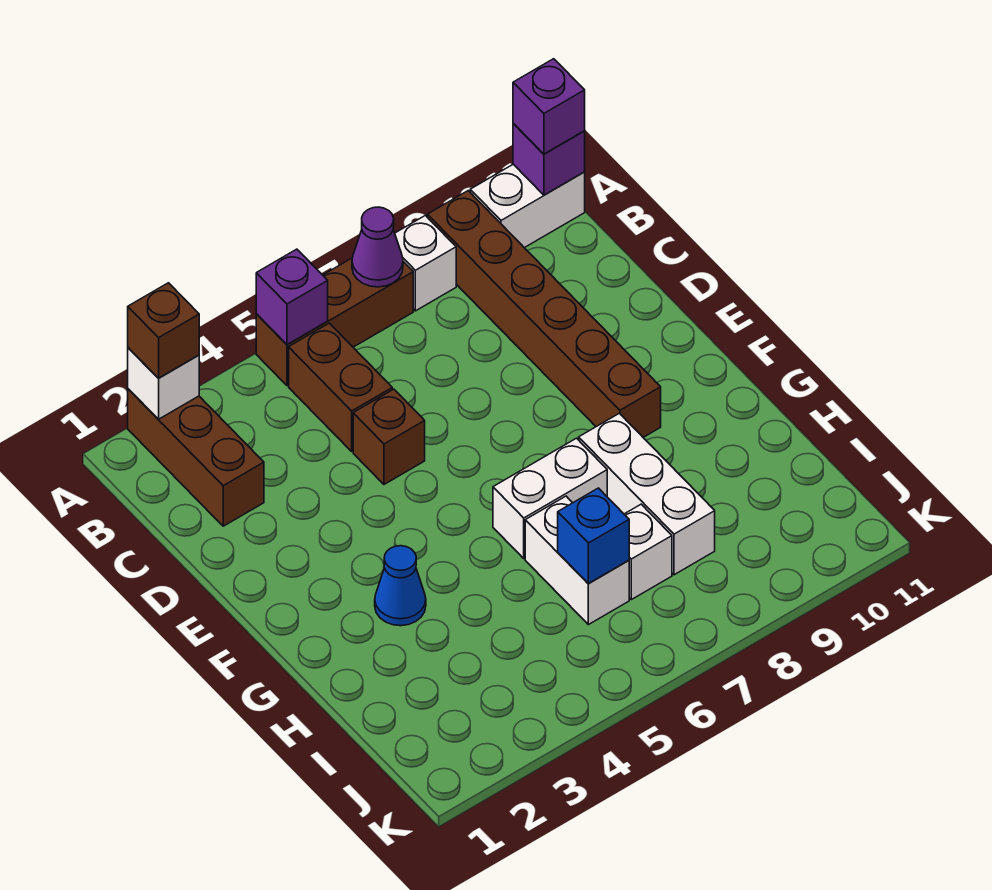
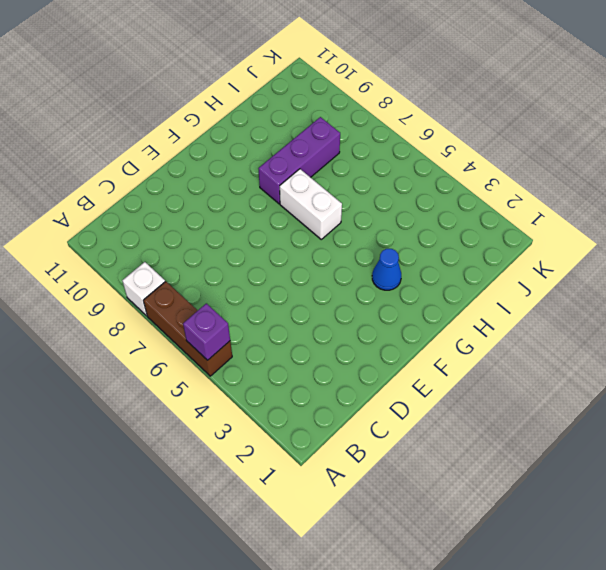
purple brick G8:I8 level 1 -> white brick G8:I8 level 1
none -> brown brick A2:C2 level 1
none -> brown brick A9:F9 level 1
none -> white brick A10:A11 level 1

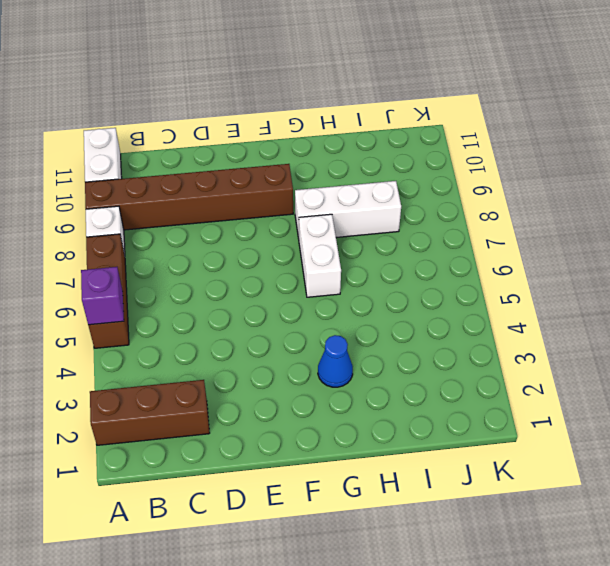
none -> brown brick B5:C5 level 1
none -> brown brick D5 level 1
none -> white brick H6:I6 level 1

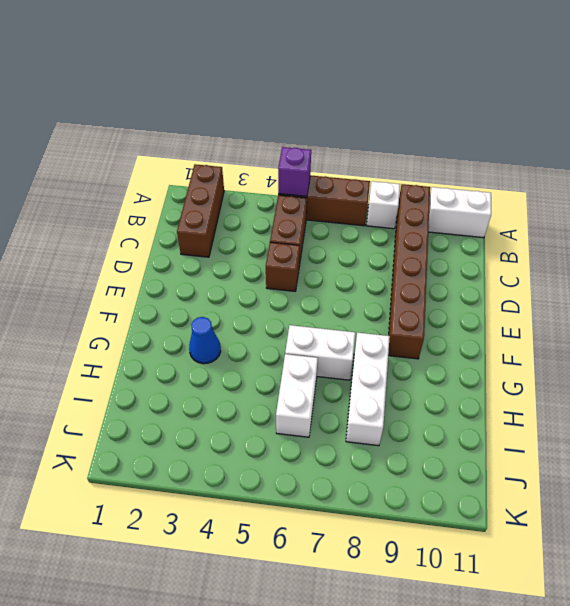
none -> white brick I7 level 1
none -> white brick A2 level 2
none -> purple cone A7 level 2

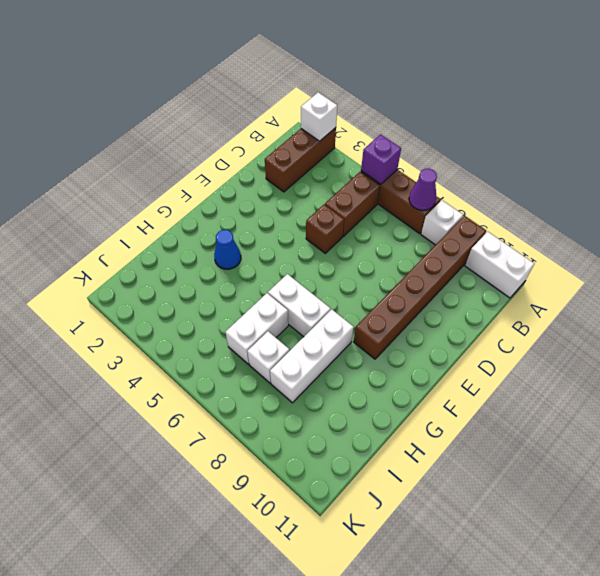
none -> purple brick A11 level 2
none -> blue brick I6 level 2
none -> brown brick A2 level 3

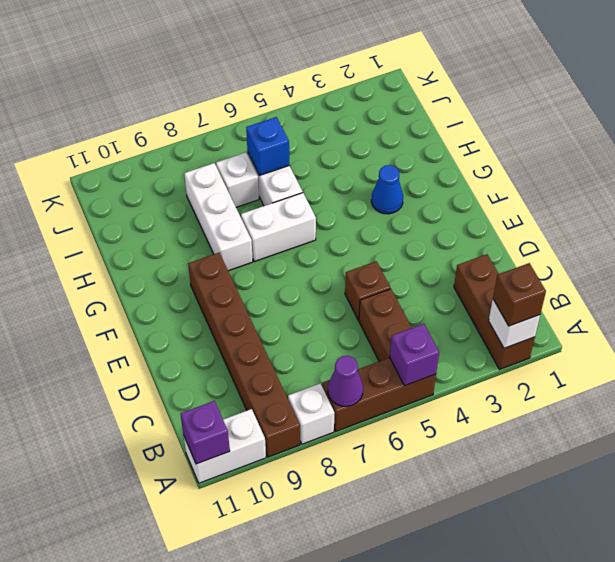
none -> purple brick A11 level 3

